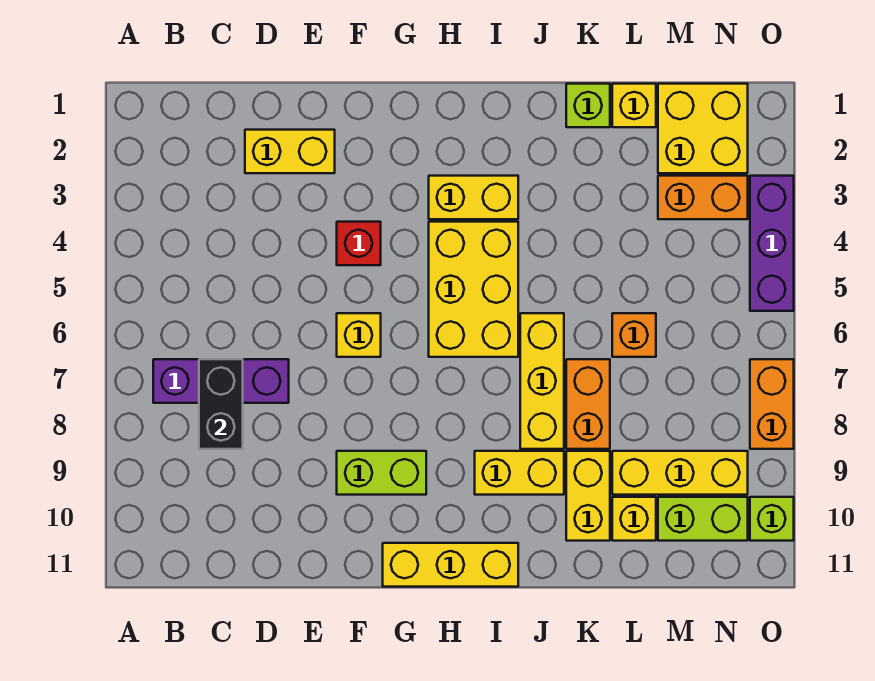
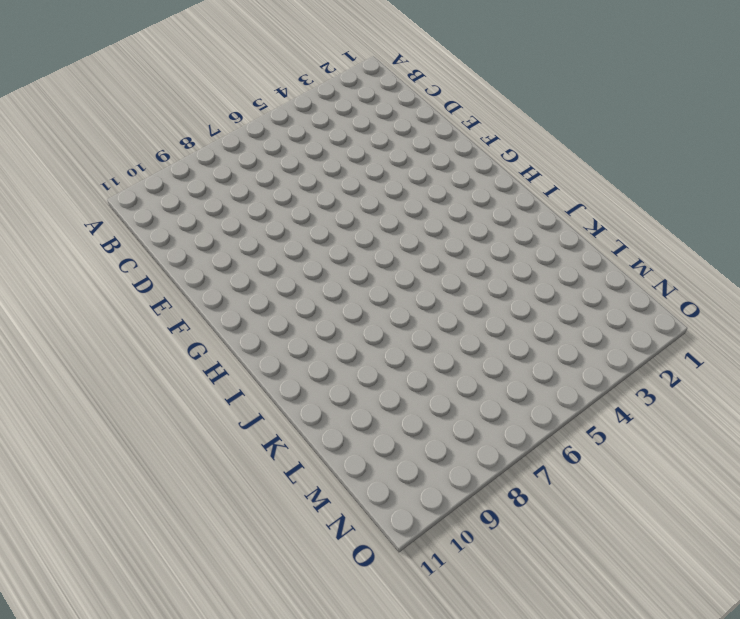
none -> purple brick B7:D7 level 1
none -> yellow brick D2:E2 level 1
none -> red brick F4 level 1

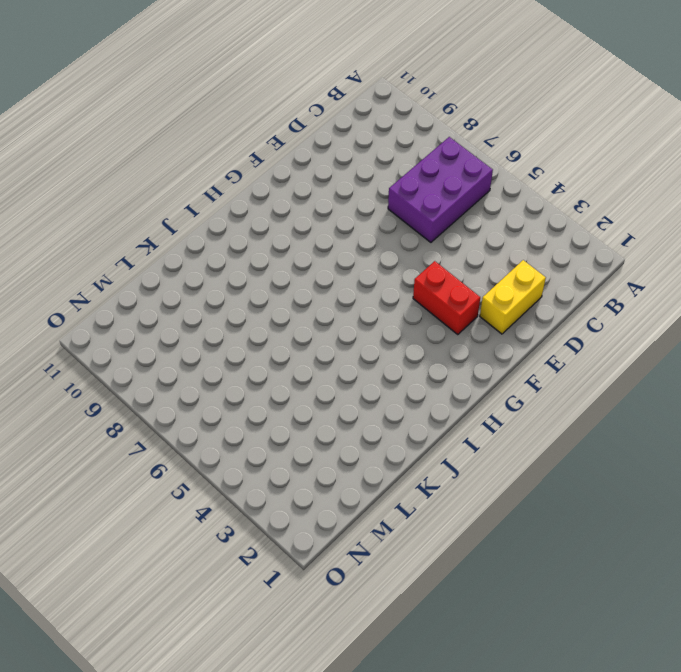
purple brick B6:D7 level 1 -> purple brick B7:D7 level 1
red brick F3:F4 level 1 -> red brick F4 level 1
none -> yellow brick F6 level 1
none -> lime brick F9:G9 level 1
none -> yellow brick G11:I11 level 1

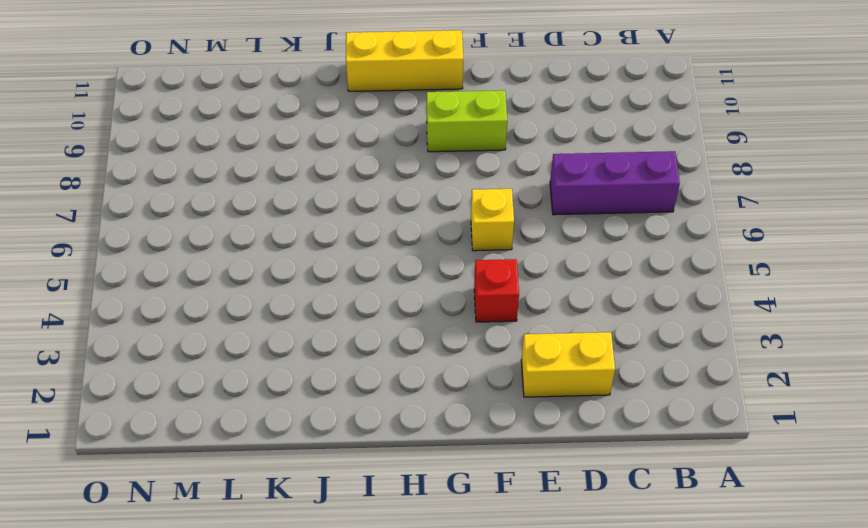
none -> yellow brick H3:I3 level 1
none -> yellow brick H4:I6 level 1
none -> yellow brick I9:J9 level 1

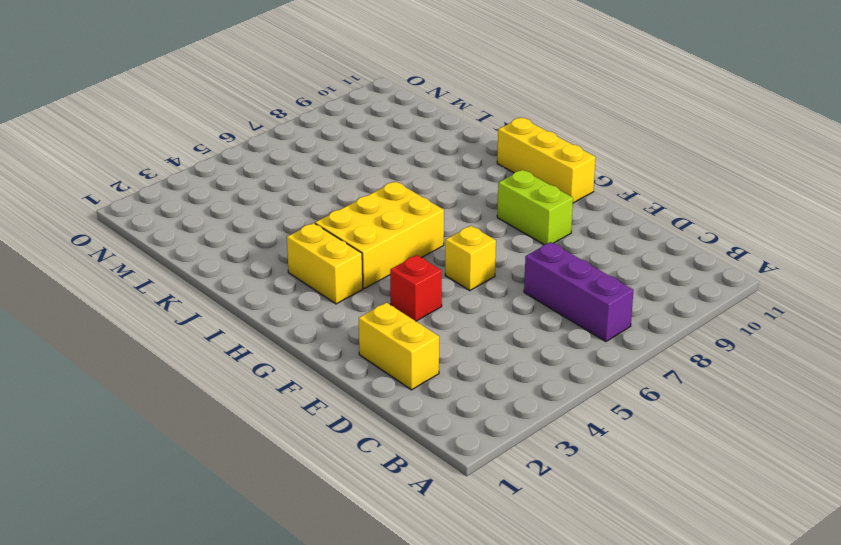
none -> yellow brick I9:J9 level 1
none -> yellow brick J6:J8 level 1
none -> lime brick K1 level 1

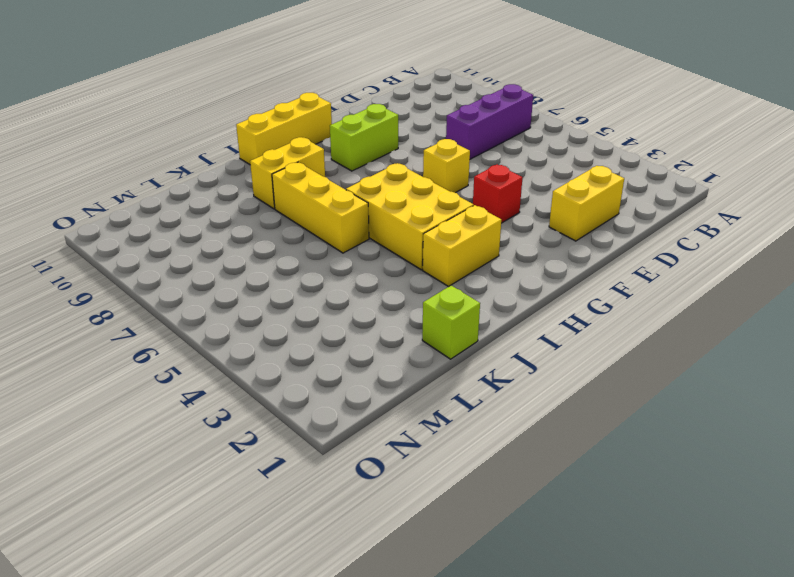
none -> orange brick K7:K8 level 1
none -> yellow brick K9:K10 level 1
none -> yellow brick L1 level 1

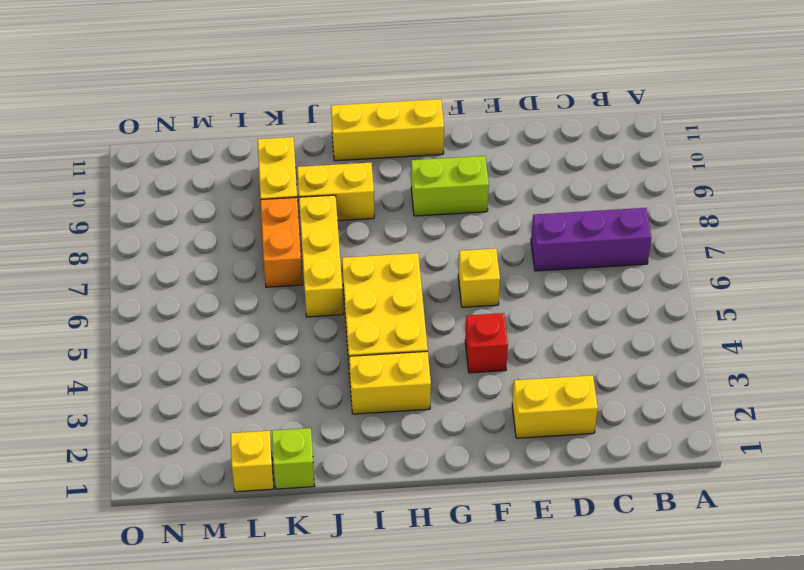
none -> orange brick L6 level 1
none -> yellow brick L9:N9 level 1
none -> yellow brick L10 level 1

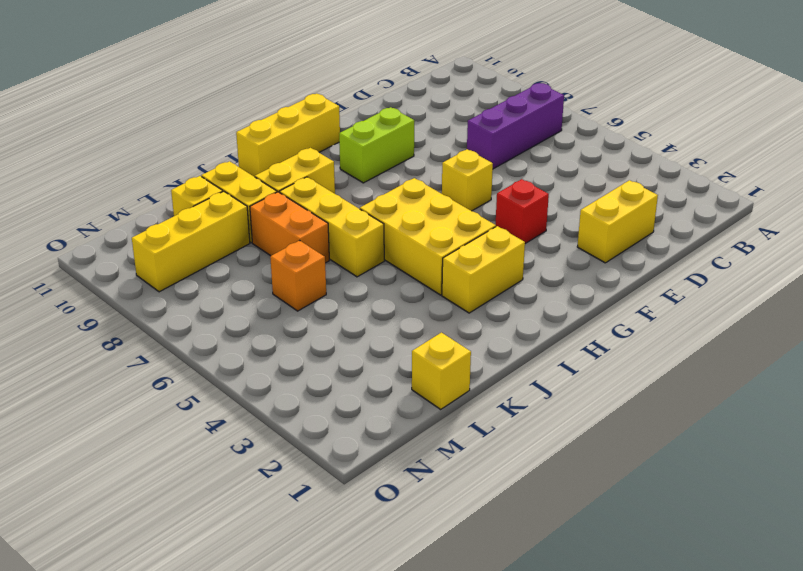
none -> lime brick K1 level 1
none -> yellow brick M1:N2 level 1
none -> orange brick M3:N3 level 1

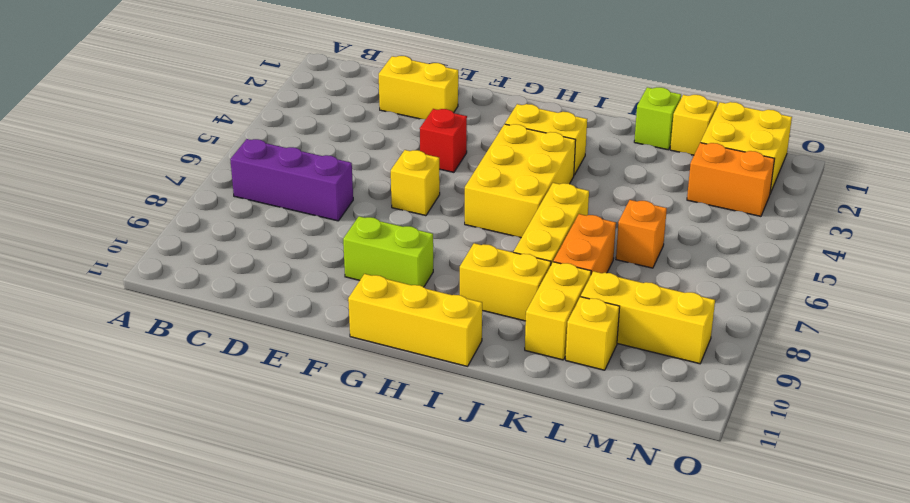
none -> lime brick M10:N10 level 1
none -> purple brick O3:O5 level 1
none -> orange brick O7:O8 level 1

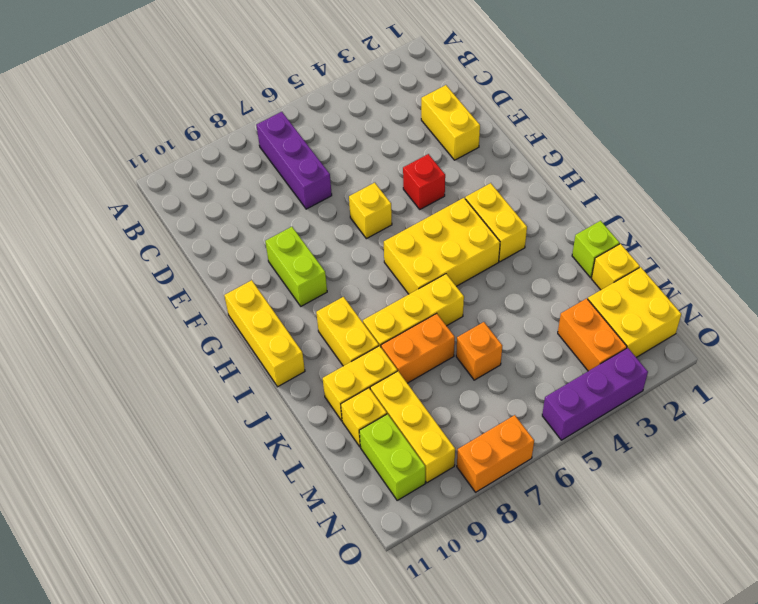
none -> lime brick O10 level 1
none -> black brick C7:C8 level 2

